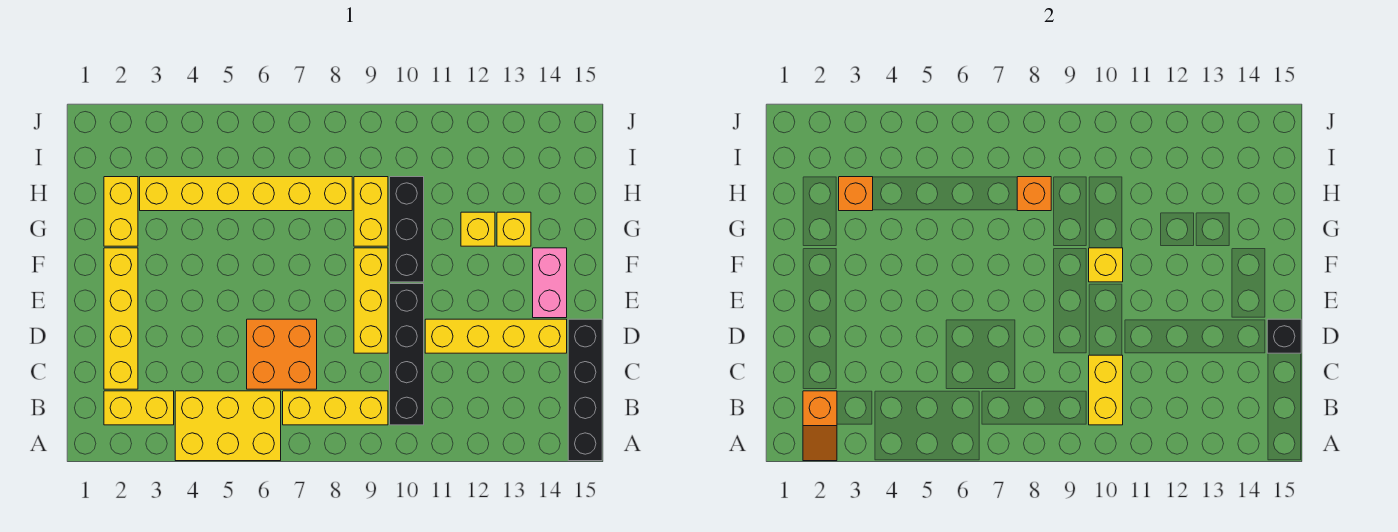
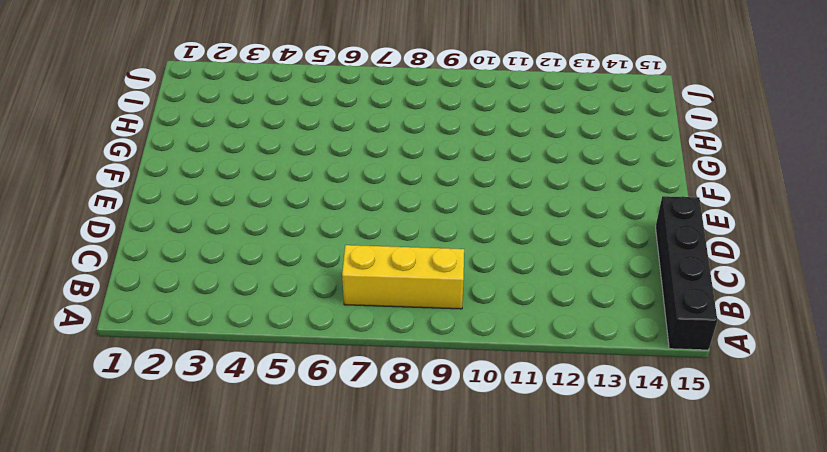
none -> yellow brick A4:B6 level 1
none -> yellow brick B2:B3 level 1
none -> black brick B10:E10 level 1

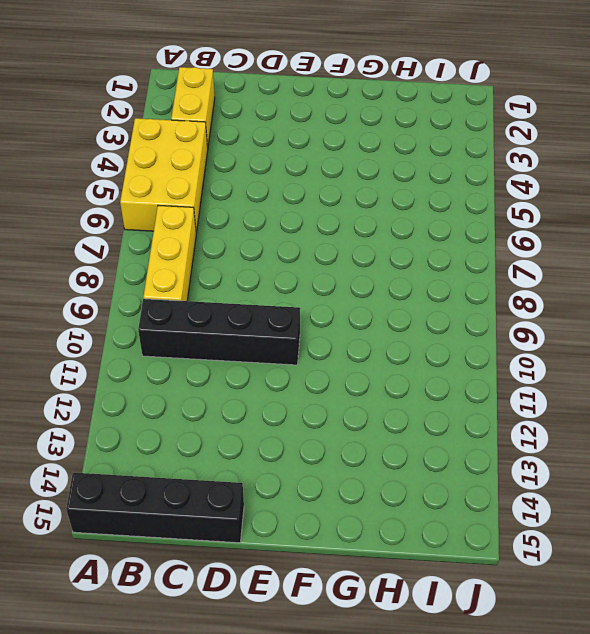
none -> yellow brick C2:F2 level 1
none -> orange brick C6:D7 level 1
none -> yellow brick D9:F9 level 1

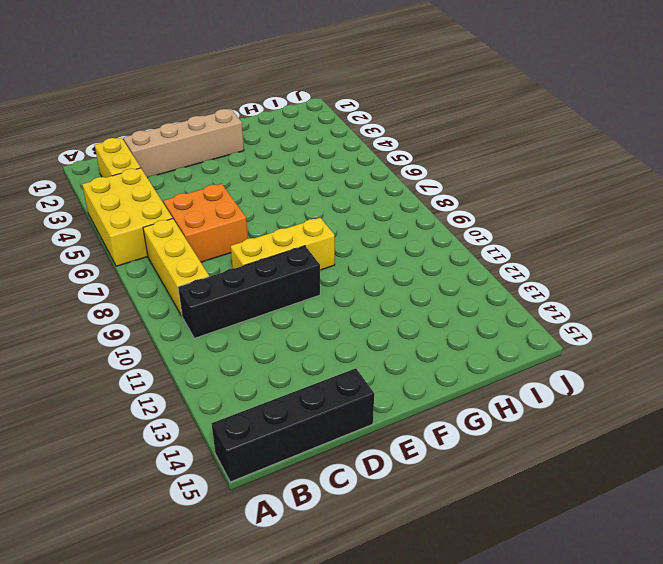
tan brick C2:F2 level 1 -> yellow brick C2:F2 level 1
none -> yellow brick D11:D14 level 1
none -> pink brick E14:F14 level 1
none -> black brick F10:H10 level 1

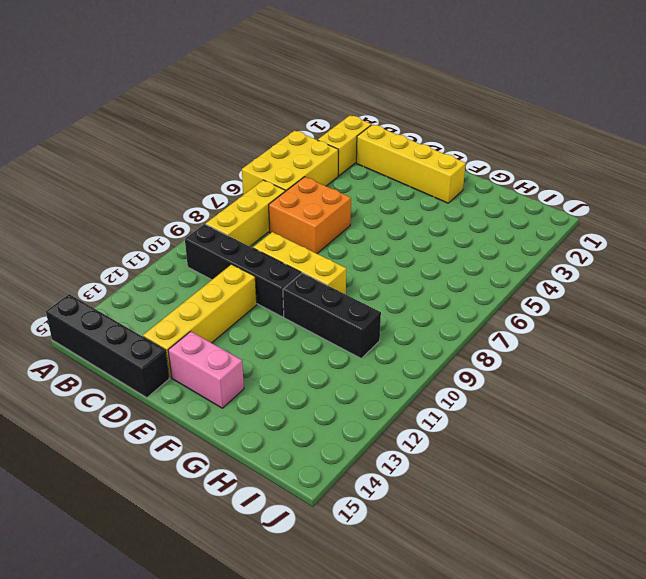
none -> yellow brick G2:H2 level 1
none -> yellow brick G9:H9 level 1
none -> yellow brick G12 level 1

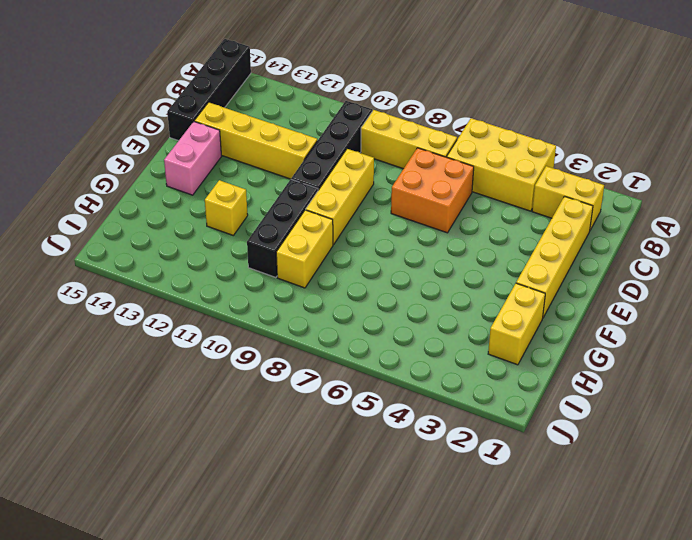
none -> yellow brick G13 level 1
none -> yellow brick H3:H8 level 1
none -> orange slope A2:B2 level 2 top B

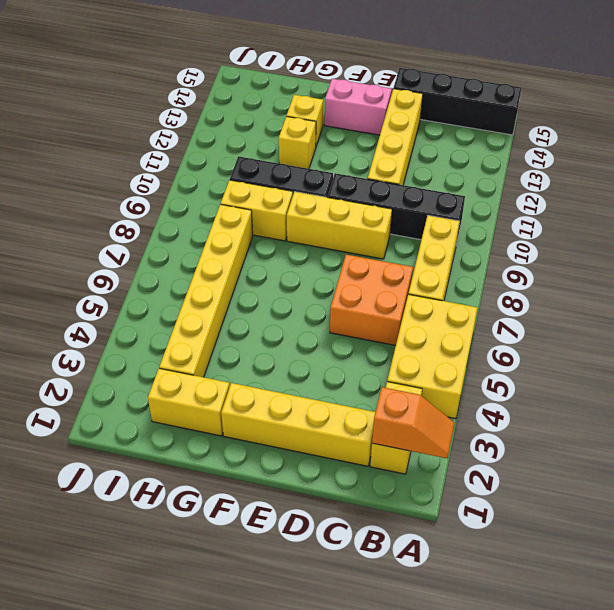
none -> yellow brick B10:C10 level 2
none -> black brick D15 level 2
none -> yellow brick F10 level 2

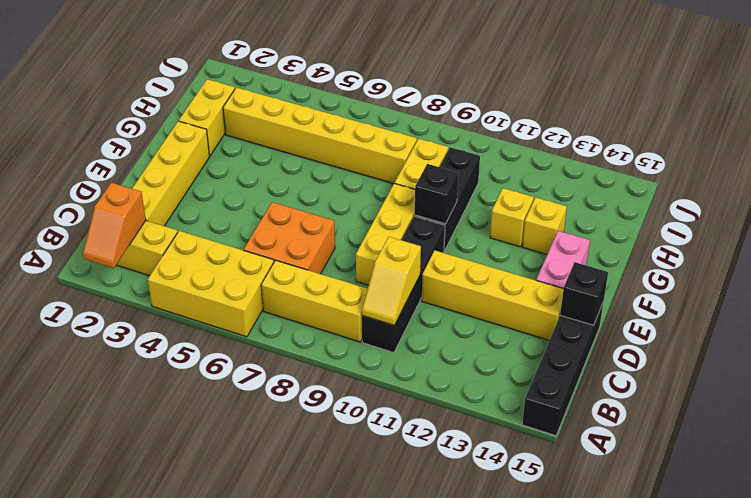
yellow slope B10:C10 level 2 top C -> yellow brick B10:C10 level 2
black brick F10 level 2 -> yellow brick F10 level 2
none -> orange brick H3 level 2
none -> orange brick H8 level 2

